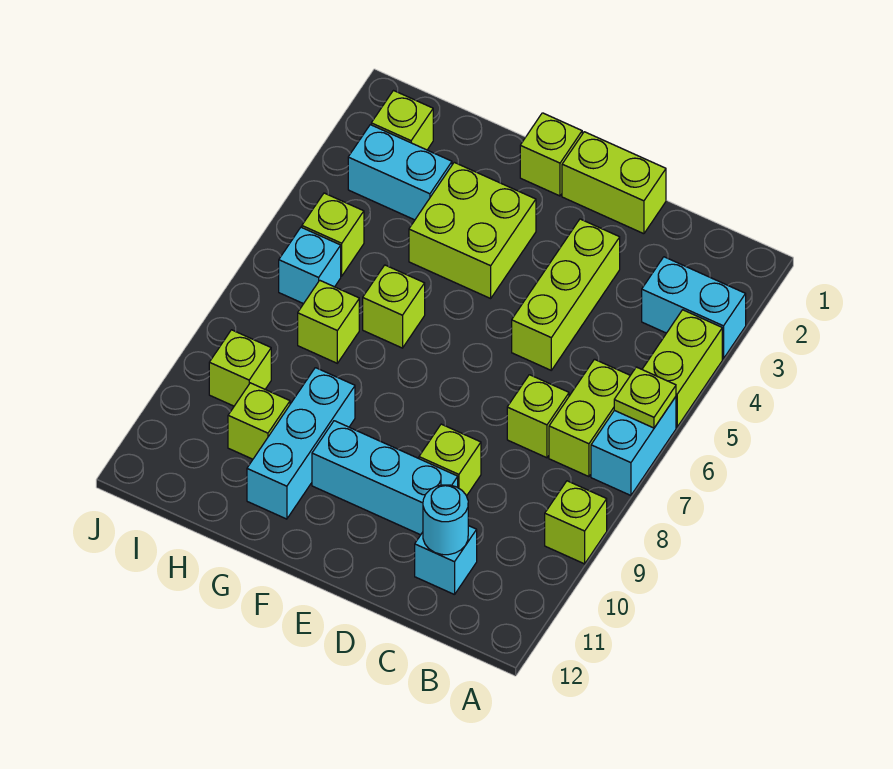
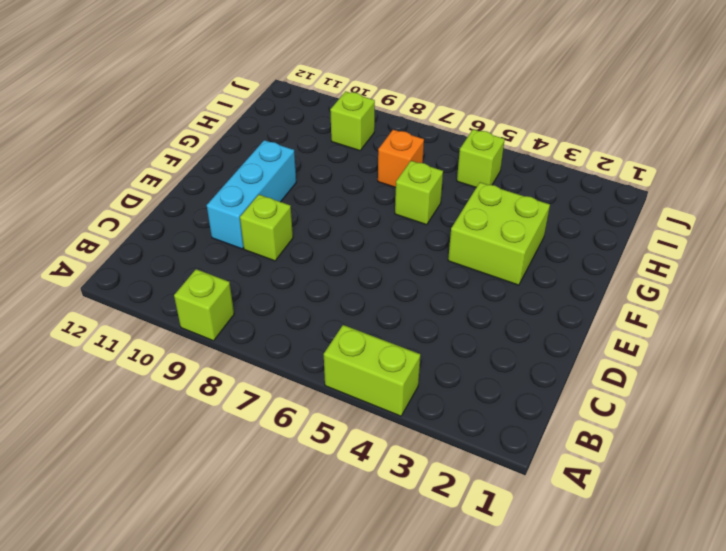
orange brick H7 level 1 -> lime brick H7 level 1
none -> cyan brick A3:B3 level 1
none -> cyan brick A6:A7 level 1
none -> lime brick B6:B7 level 1

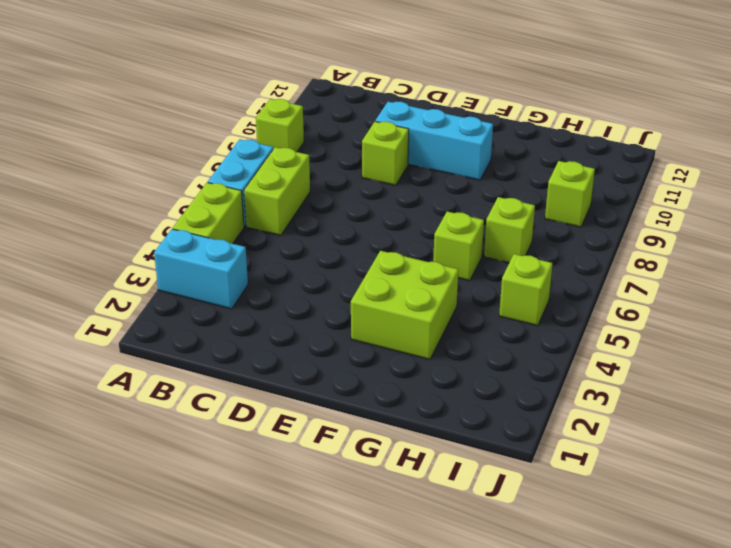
none -> lime brick C7 level 1
none -> cyan brick C11 level 1
none -> lime brick D1:E1 level 1

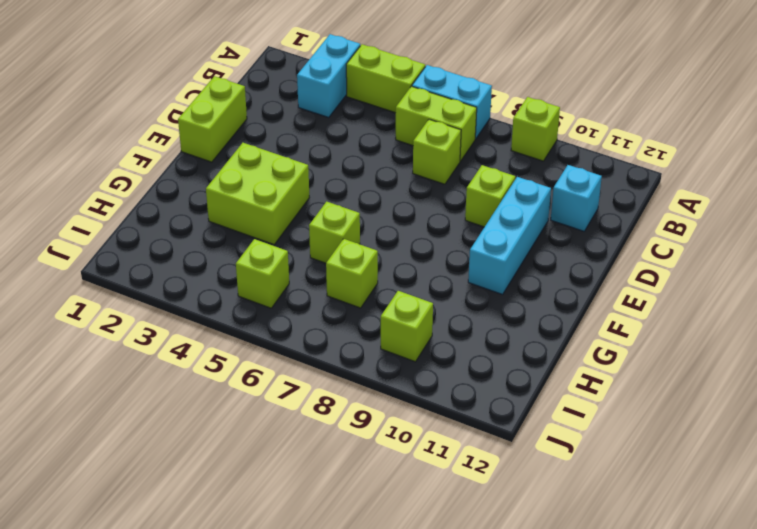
none -> lime brick D3:D5 level 1
none -> lime brick F1 level 1
none -> cyan brick G9:G11 level 1

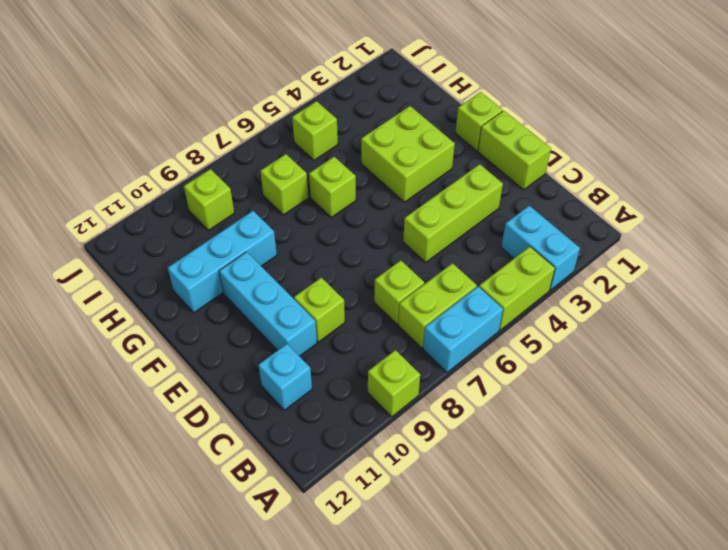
none -> cyan brick H3:I3 level 1
none -> lime brick H10 level 1
none -> lime brick I2 level 1

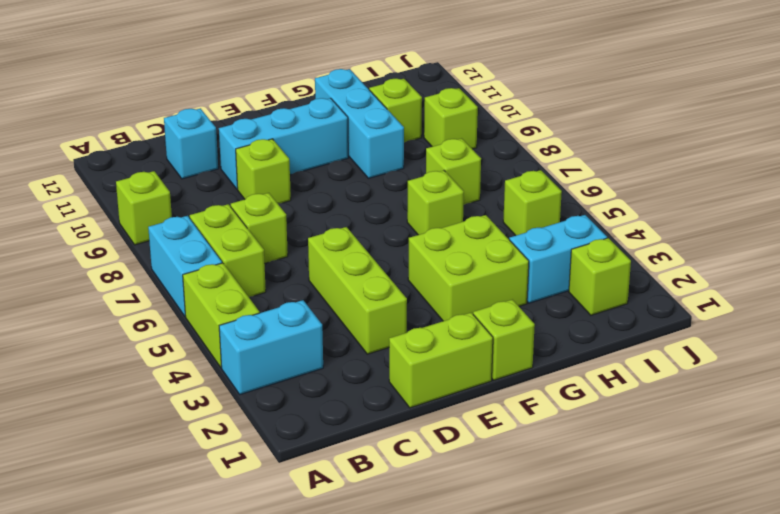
none -> cyan brick I6 level 1
none -> lime plate A6 level 2
none -> cyan round brick C11 level 2

